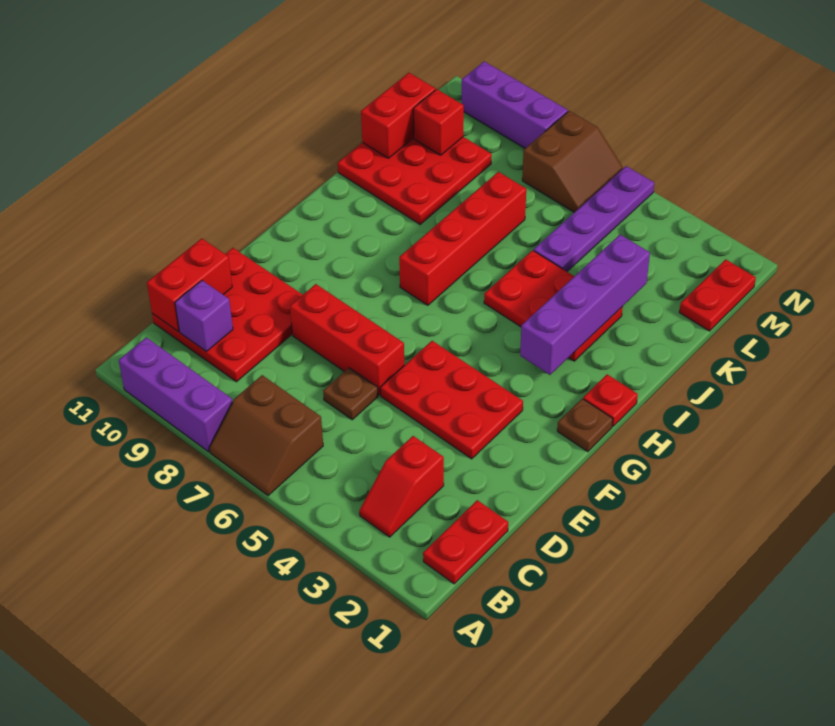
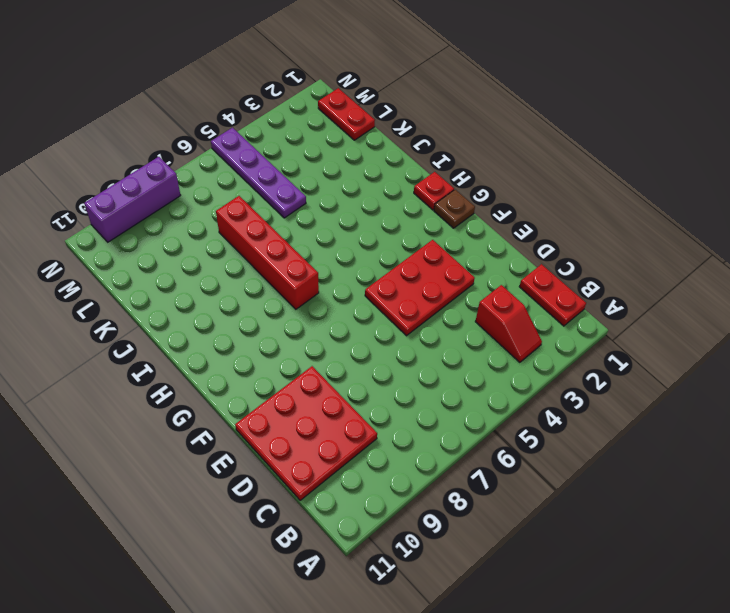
none -> brown slope A6:B7 level 1 top B
none -> purple brick A8:A10 level 1
none -> brown plate D6 level 1

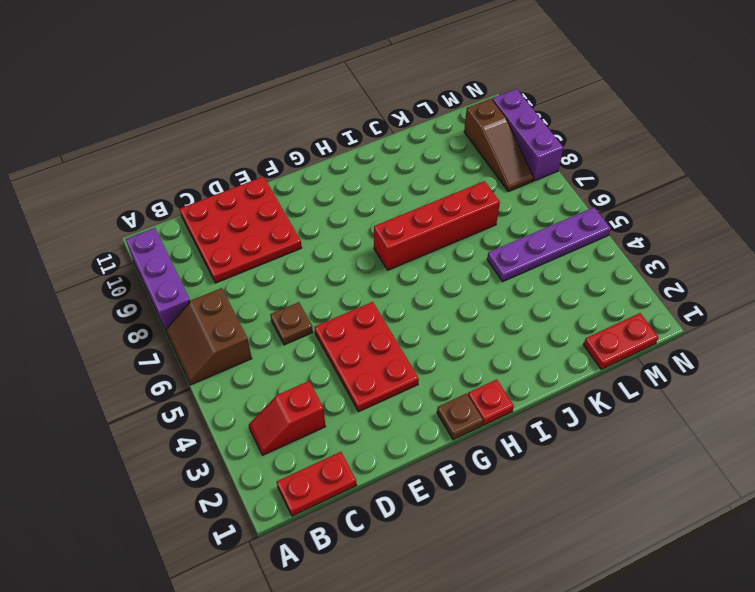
brown slope M8:M10 level 1 top 10 -> none
none -> red brick E6:E8 level 1
none -> red plate I3:J5 level 1
none -> red plate J9:L11 level 1

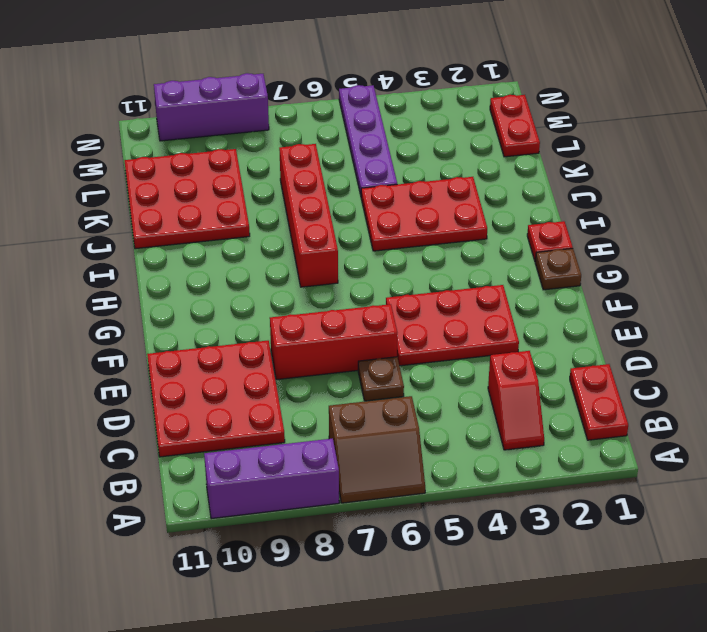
none -> brown slope M6:N7 level 1 top 7
none -> purple brick C10 level 2
none -> red brick C11:D11 level 2

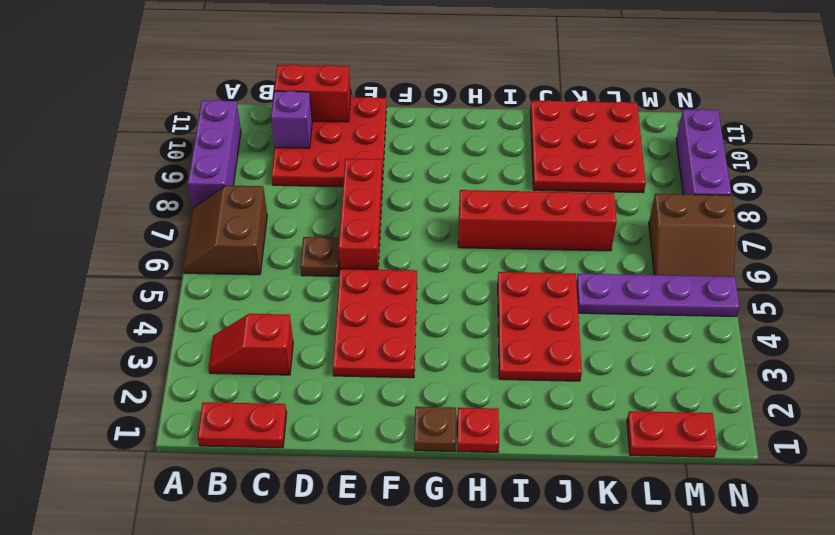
none -> purple brick H3:K3 level 2
none -> red brick K11:L11 level 2
none -> red brick L10 level 2

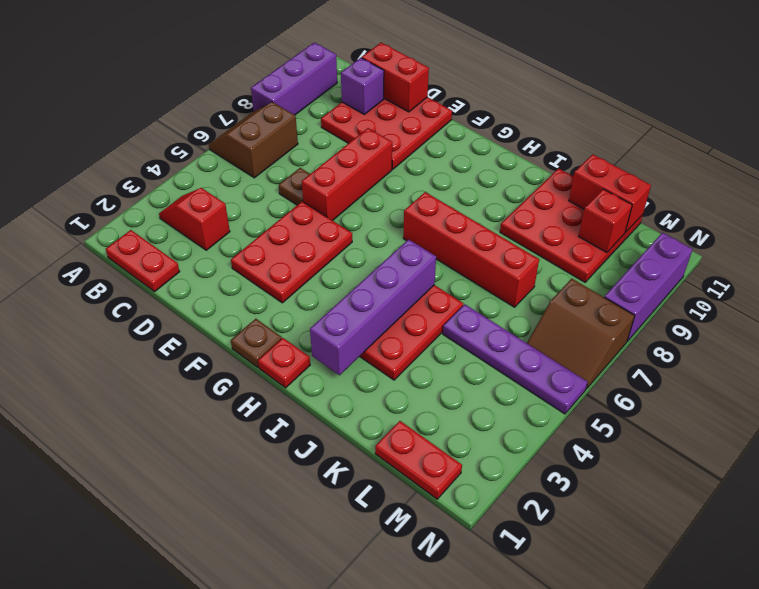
purple brick I2:I5 level 2 -> purple brick H3:K3 level 2

